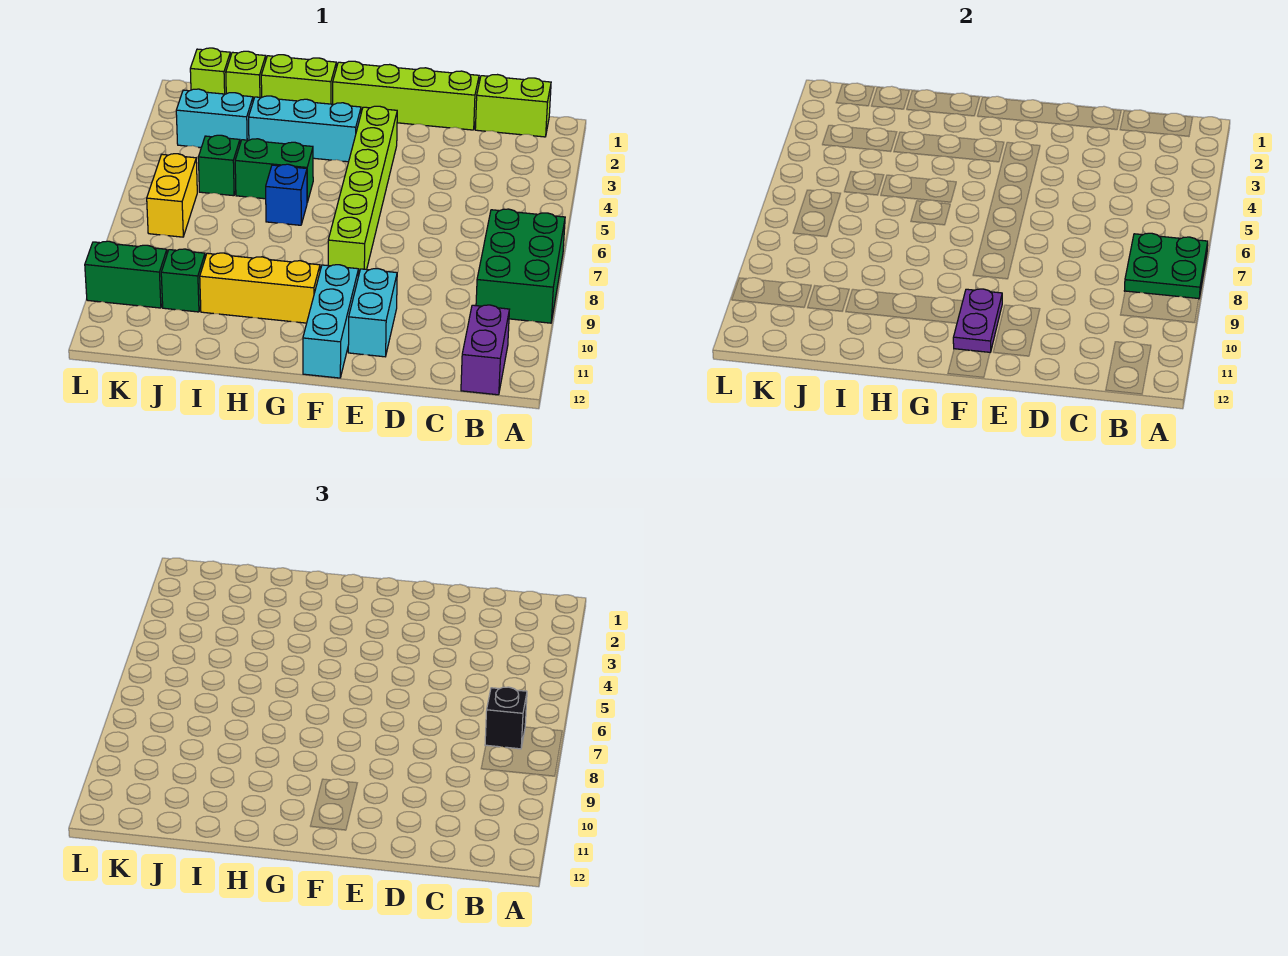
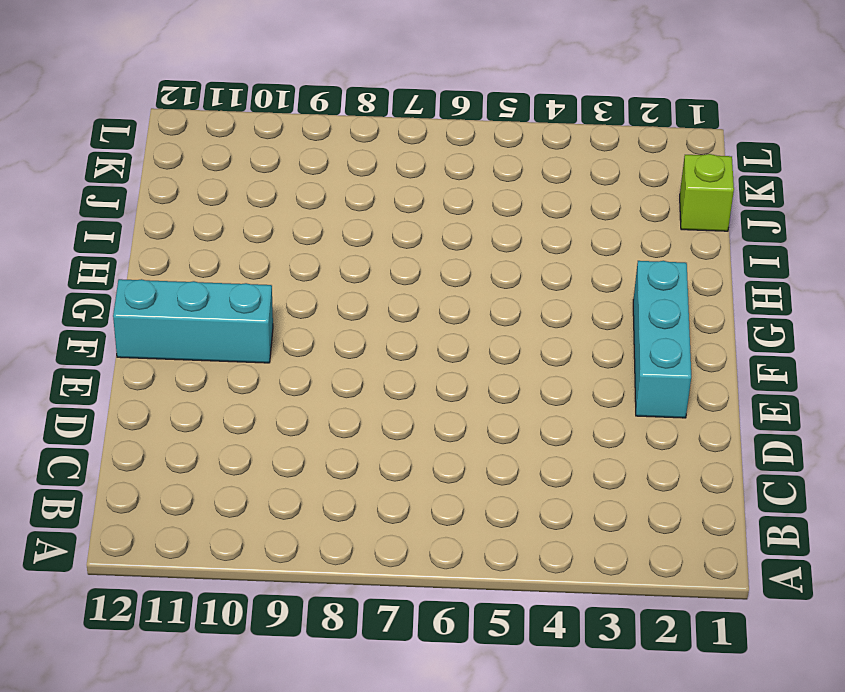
cyan brick E2:G2 level 1 -> cyan brick G3:I3 level 1
none -> green brick A7:B9 level 1
none -> lime brick B1:C1 level 1
none -> purple brick B11:B12 level 1

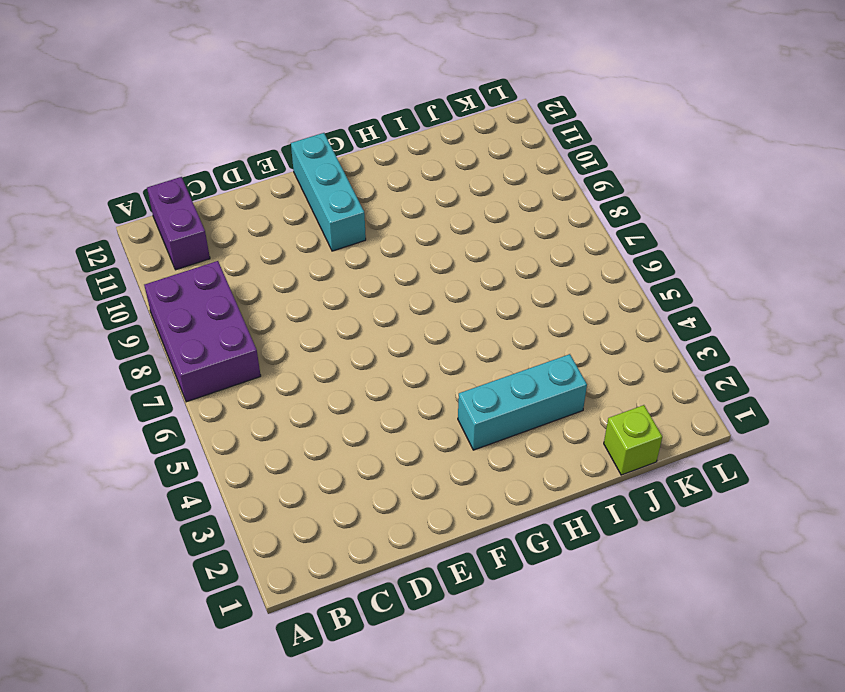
purple brick A7:B9 level 1 -> green brick A7:B9 level 1
none -> lime brick B1:C1 level 1
none -> lime brick D1:G1 level 1
none -> cyan brick E10:E11 level 1

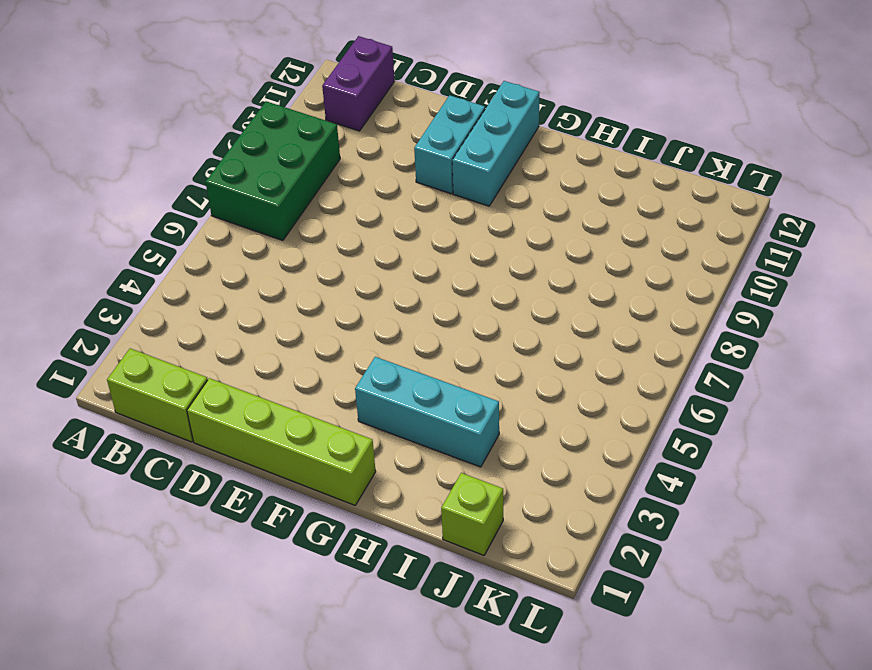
none -> lime brick F3:F8 level 1
none -> yellow brick G10:I10 level 1
none -> lime brick H1:I1 level 1

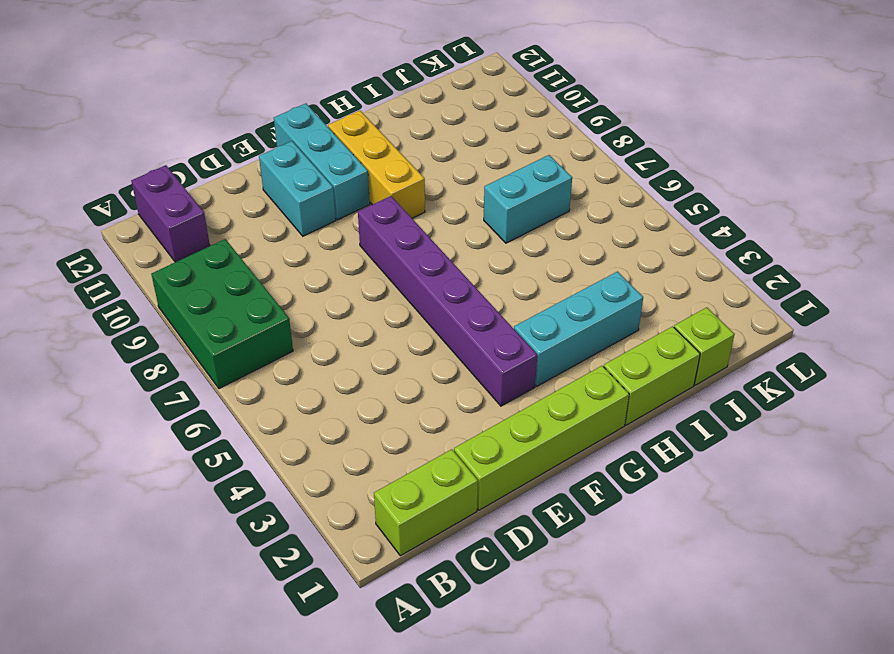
purple brick F3:F8 level 1 -> lime brick F3:F8 level 1
yellow brick G9:G11 level 1 -> yellow brick G10:I10 level 1
cyan brick I7:J7 level 1 -> cyan brick J3:K3 level 1
none -> green brick H5:I5 level 1
none -> blue brick H6 level 1
none -> green brick J5 level 1

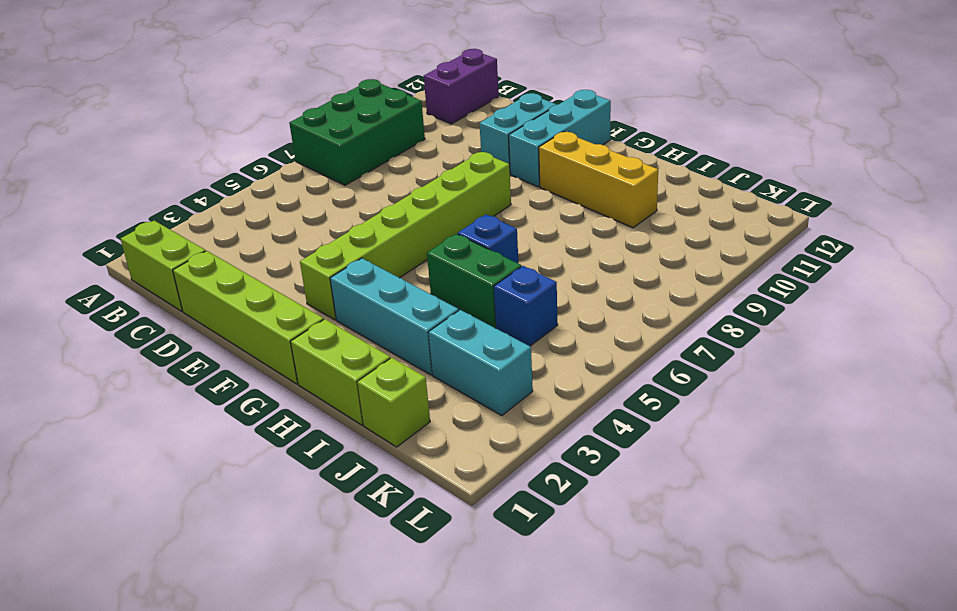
blue brick J5 level 1 -> green brick J5 level 1
none -> green brick J10 level 1
none -> lime brick K1 level 1
none -> yellow brick K6:K7 level 1

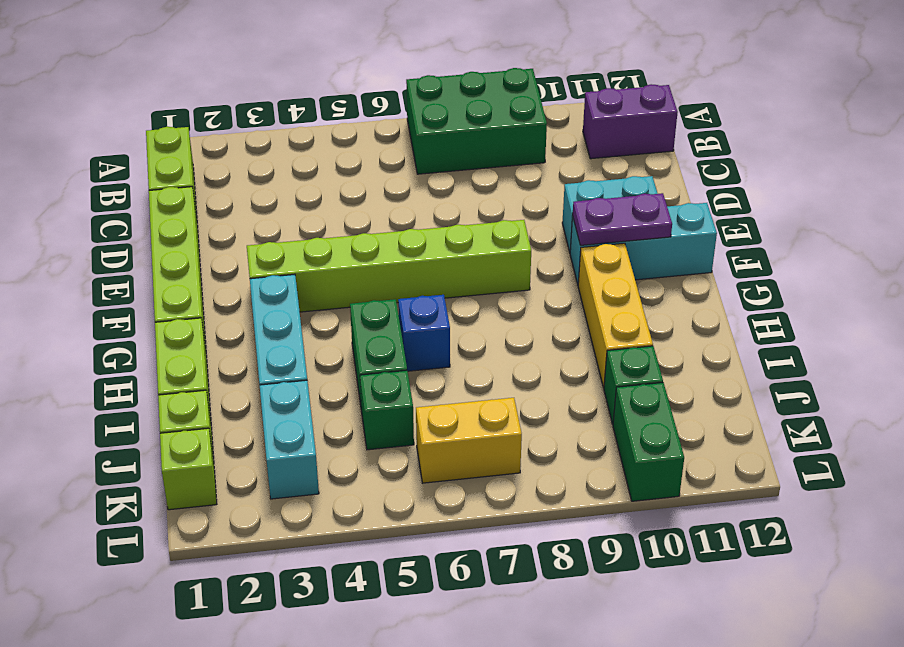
none -> green plate A7:B8 level 2
none -> black brick B7 level 3

